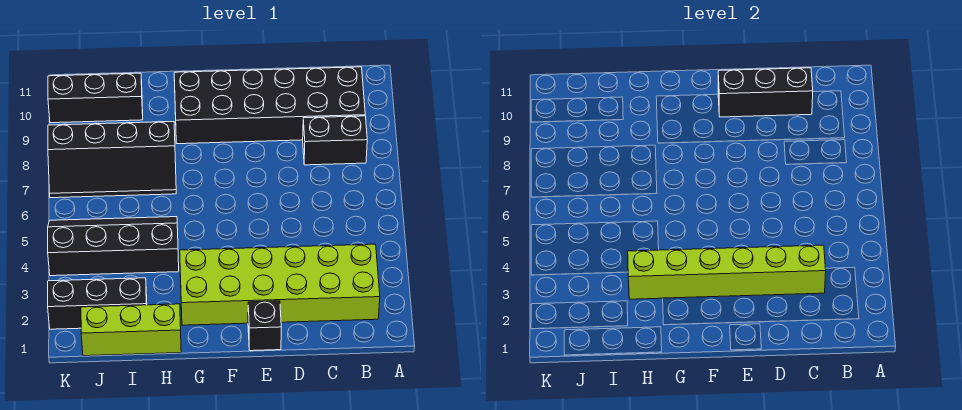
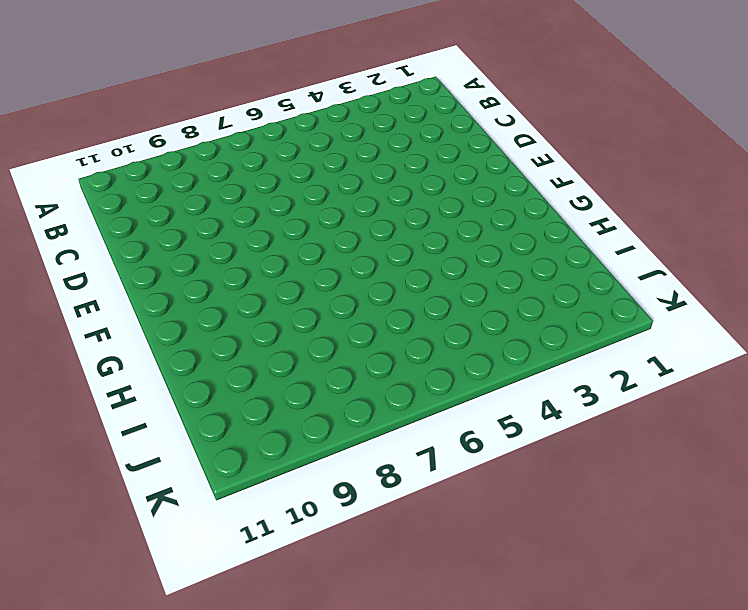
none -> lime brick B2:G3 level 1
none -> black brick B8:C8 level 1

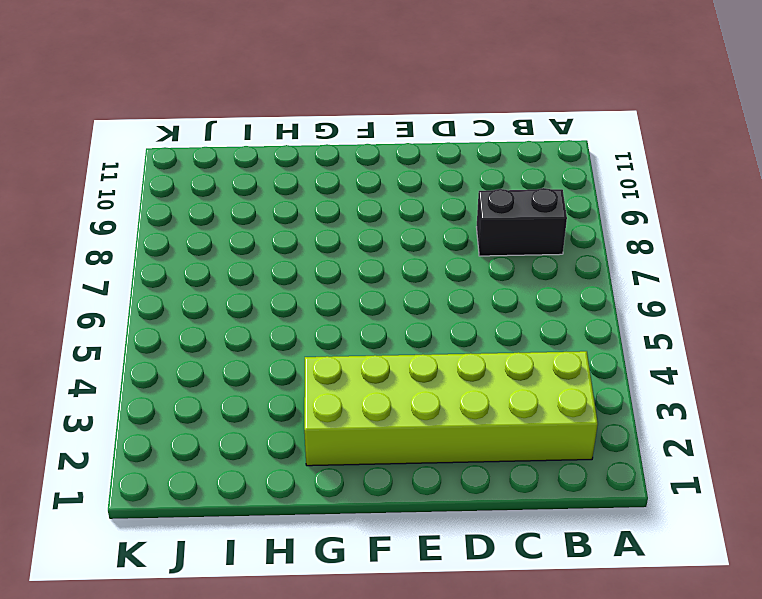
none -> black brick B9:G10 level 1
none -> black brick E1 level 1

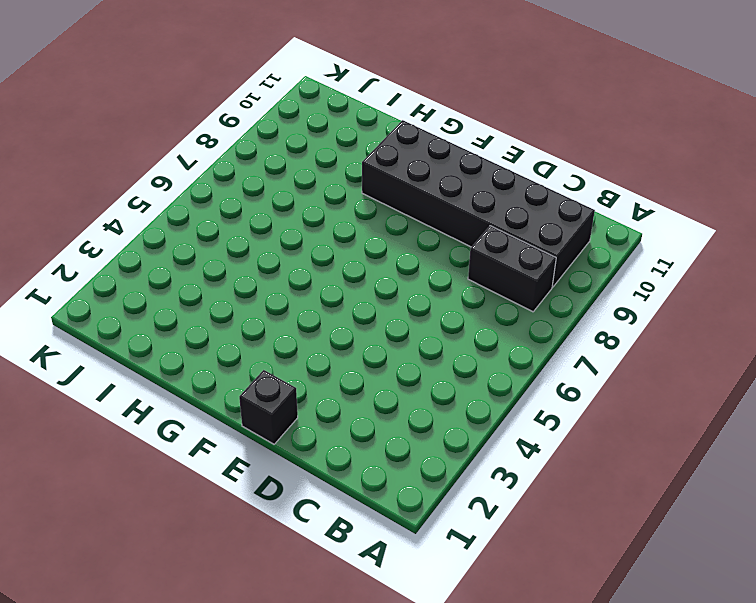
none -> lime brick B2:G3 level 1
none -> lime brick H1:J1 level 1

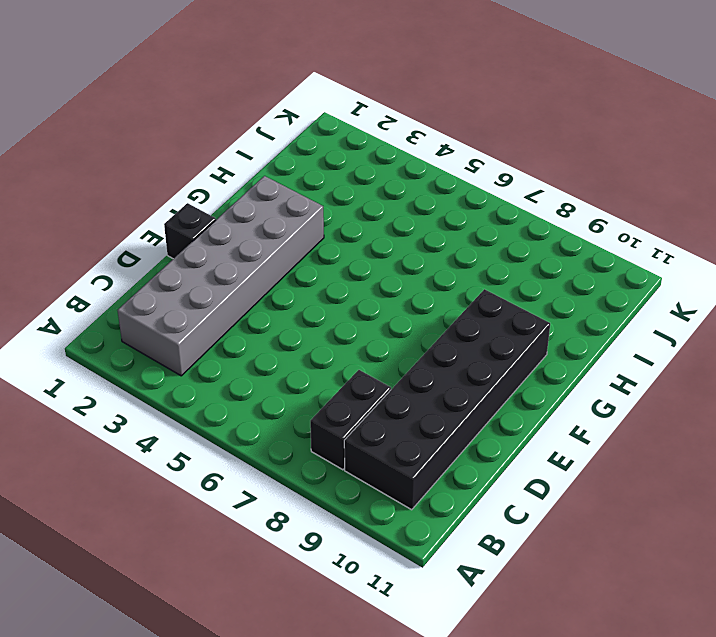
grey brick B2:G3 level 1 -> lime brick B2:G3 level 1
none -> lime brick H1:J1 level 1
none -> black slope H4:K5 level 1 top 4

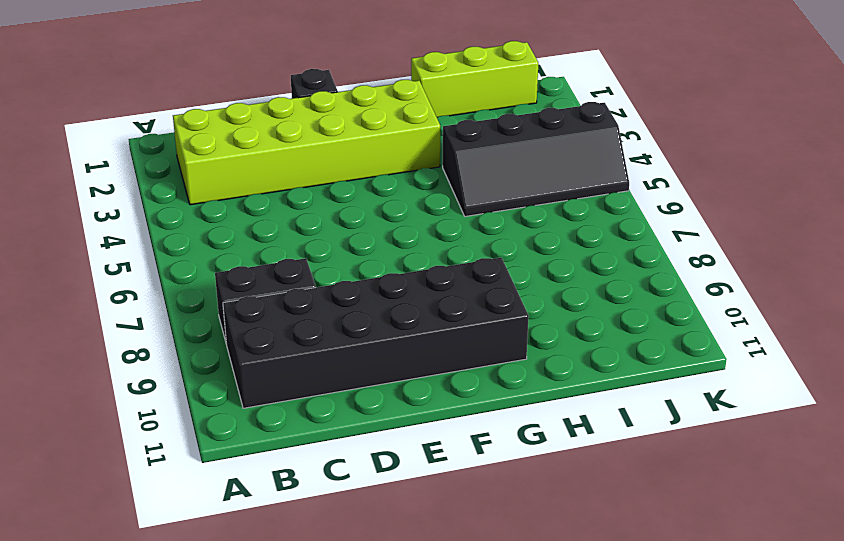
none -> black slope H7:K8 level 1 top 8
none -> black brick I2:K2 level 1

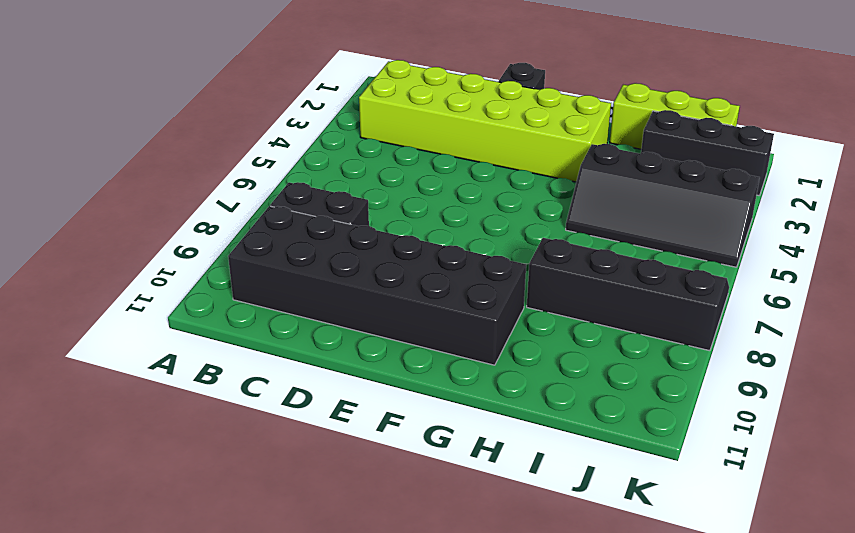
none -> black brick I10:K10 level 1
none -> lime brick C3:H3 level 2

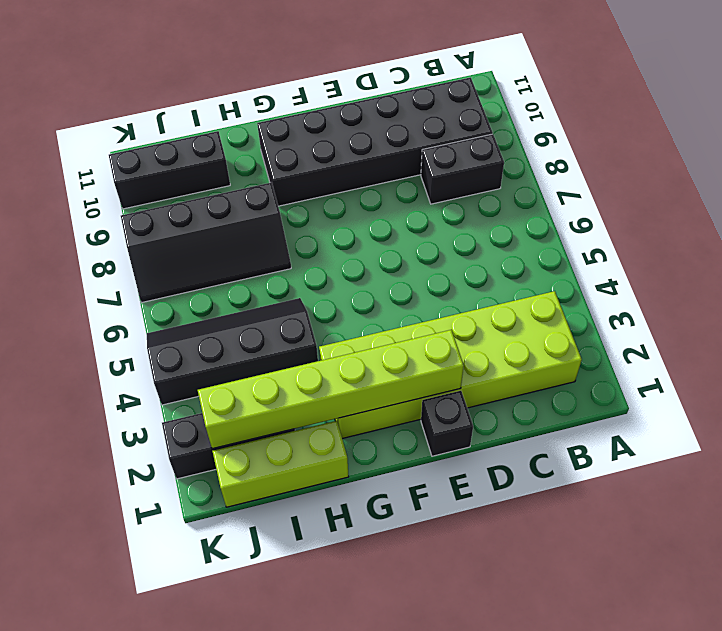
lime brick E2:J2 level 2 -> lime brick C3:H3 level 2
none -> black brick C10:E10 level 2

